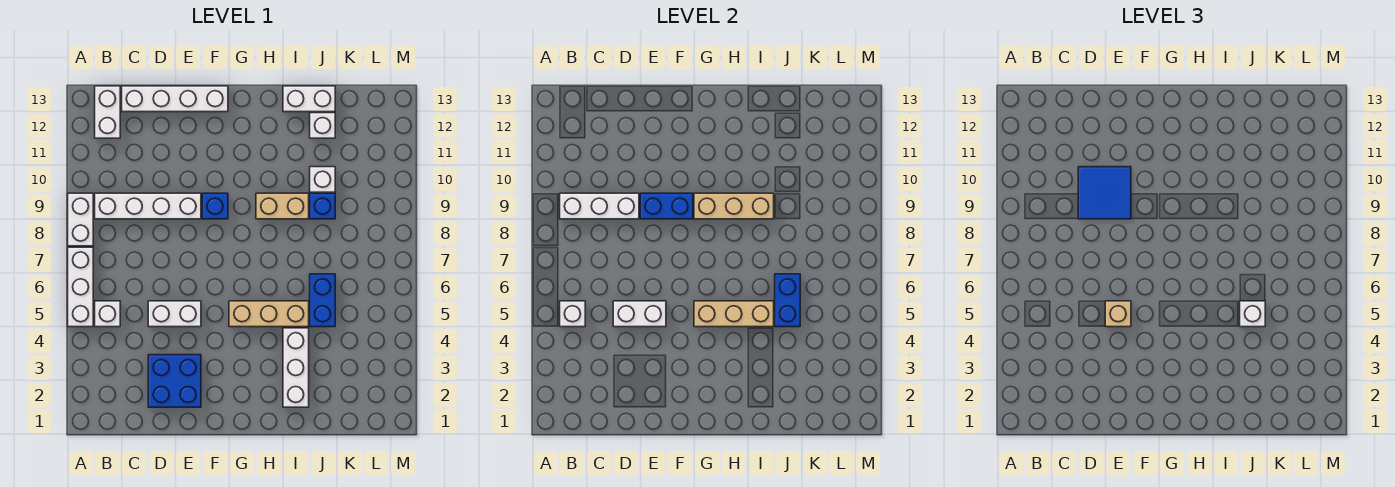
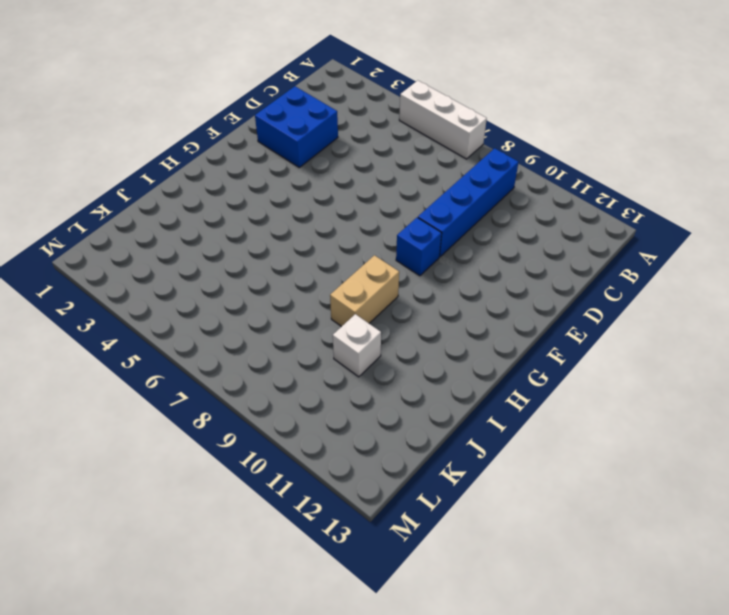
blue brick B9:E9 level 1 -> white brick B9:E9 level 1
none -> white brick A8:A9 level 1
none -> white brick B5 level 1
none -> white brick B12:B13 level 1

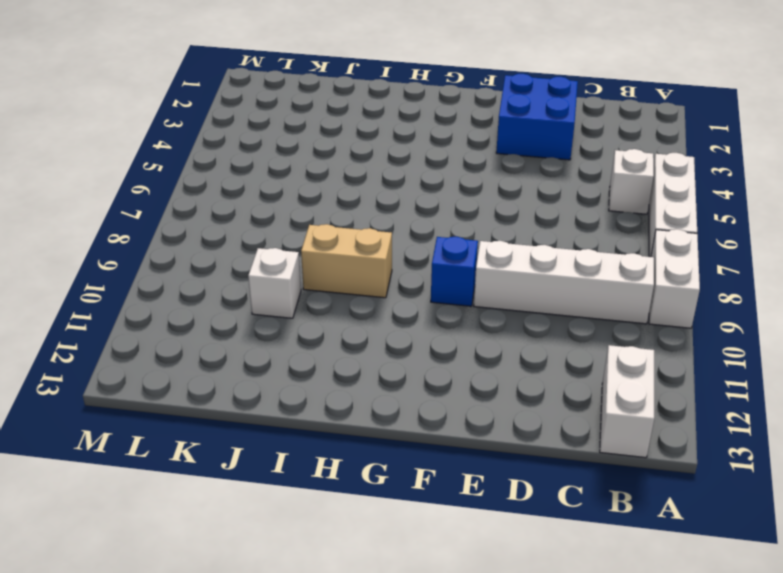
none -> white brick C13:F13 level 1
none -> white brick D5:E5 level 1
none -> tan brick G5:I5 level 1

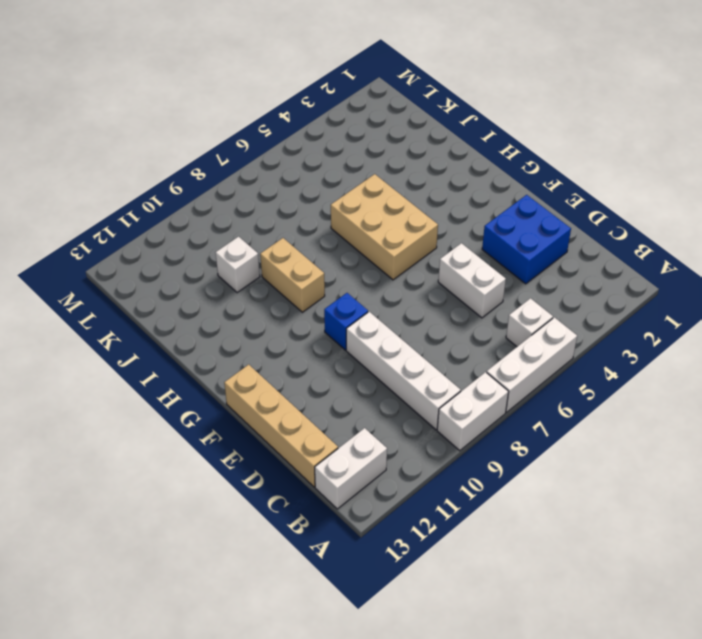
tan brick C13:F13 level 1 -> white brick C13:F13 level 1
tan brick G5:I6 level 1 -> tan brick G5:I5 level 1
none -> white brick I2:I4 level 1
none -> white brick I13:J13 level 1
none -> blue brick J5:J6 level 1

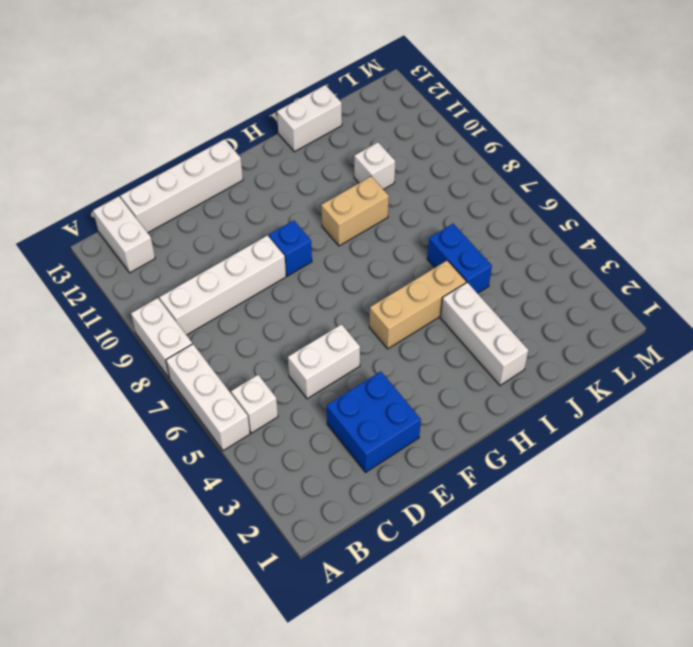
none -> blue brick J9 level 1
none -> white brick J12 level 1
none -> white brick B5 level 2

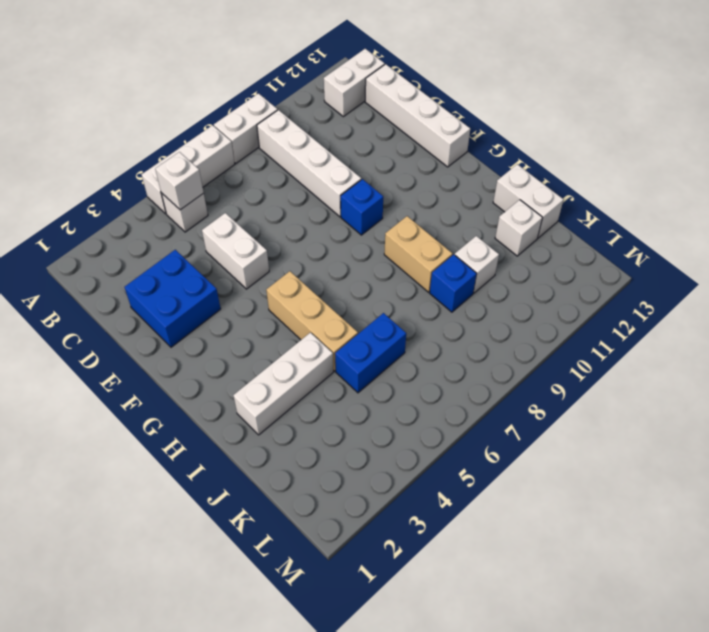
none -> white brick B9:D9 level 2
none -> white brick D5:E5 level 2
none -> blue brick E9:F9 level 2

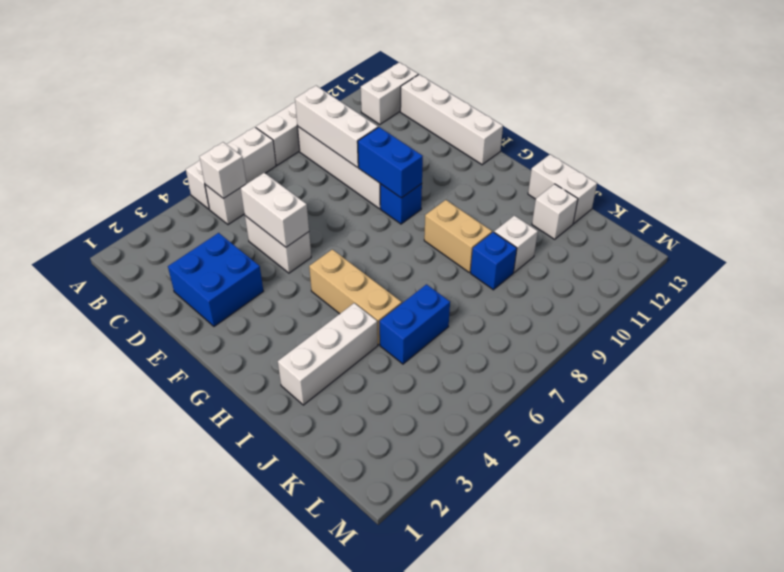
none -> tan brick G5:I5 level 2
none -> tan brick G9:I9 level 2
none -> blue brick J5:J6 level 2

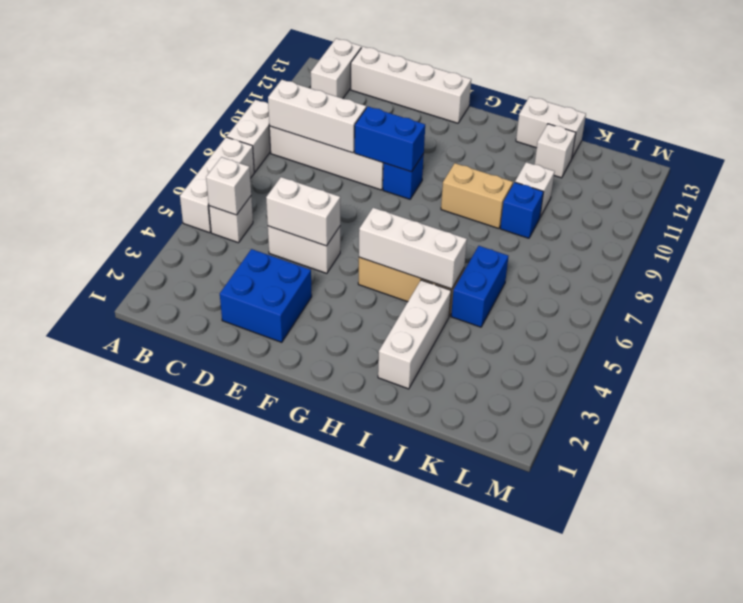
white brick G5:I5 level 2 -> tan brick G5:I5 level 2
none -> tan brick G9:I9 level 2
none -> blue brick J5:J6 level 2
none -> blue tile D9:E10 level 3

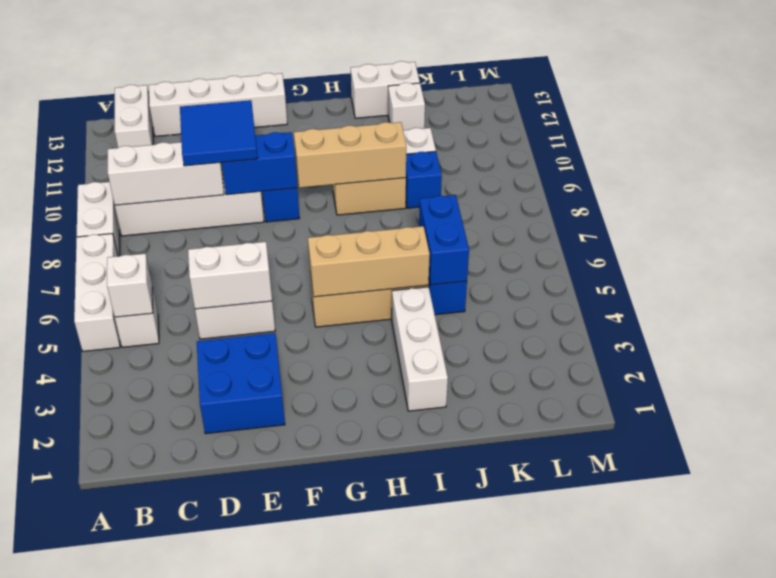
none -> tan brick E5 level 3
none -> white brick J5 level 3

